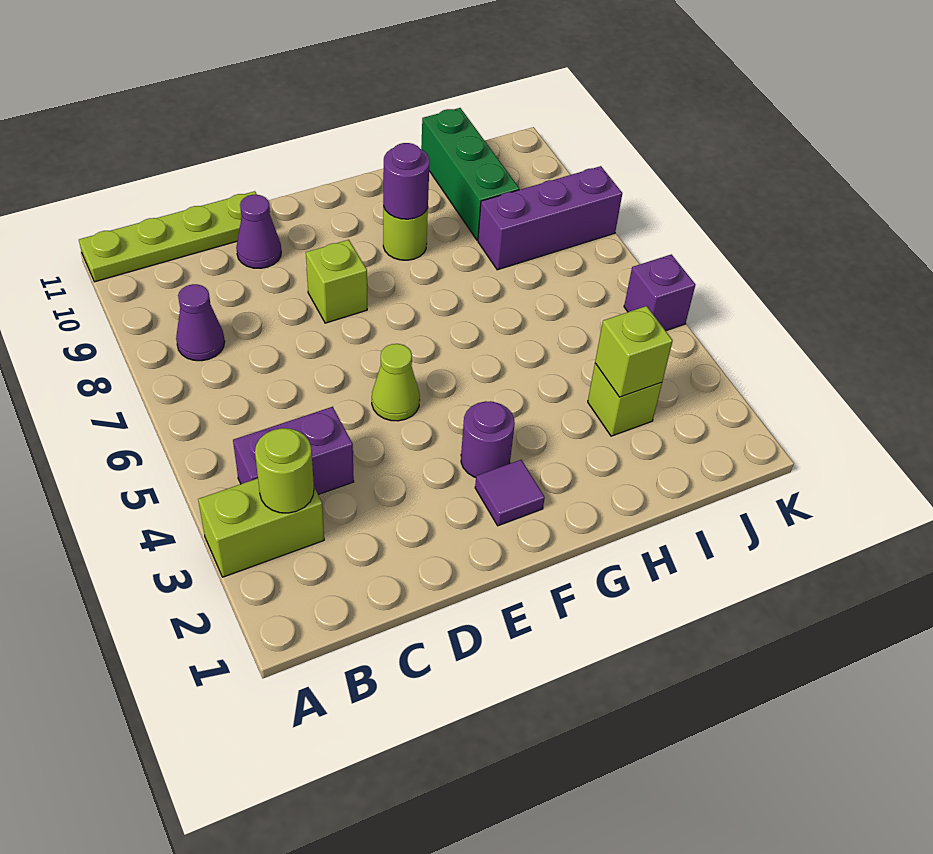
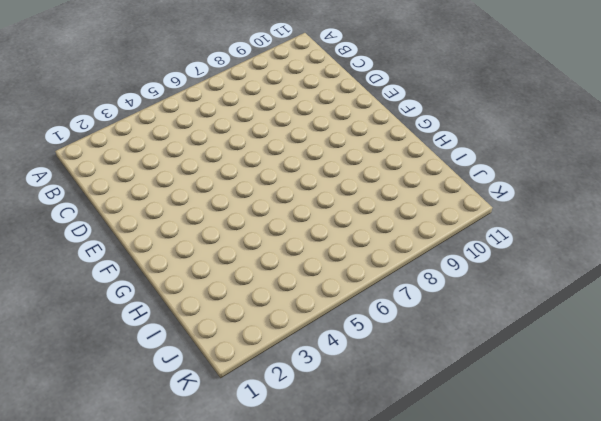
none -> lime brick A3:B3 level 1
none -> lime plate A11:D11 level 1
none -> purple brick B4:C4 level 1

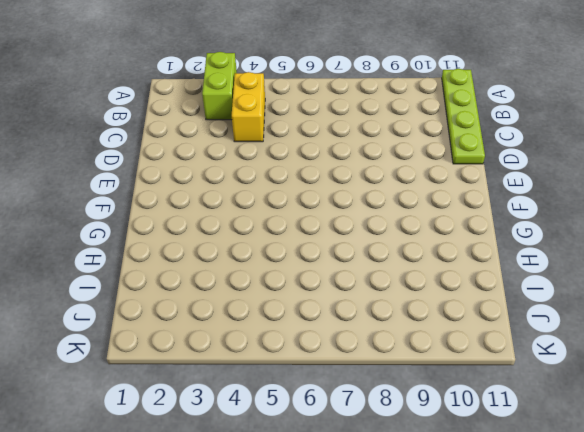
yellow brick B4:C4 level 1 -> purple brick B4:C4 level 1
none -> purple cone B8 level 1
none -> purple cone D10 level 1
none -> lime cone E5 level 1

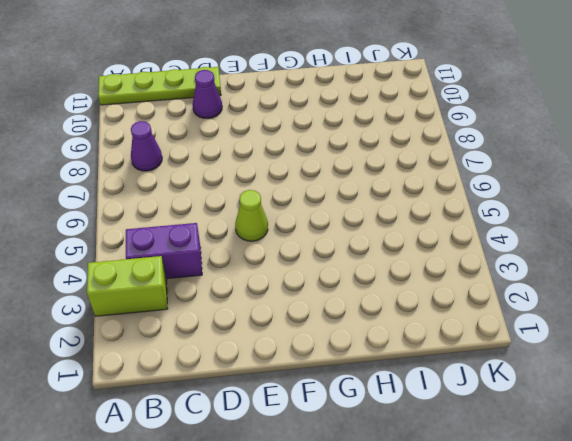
none -> lime brick E8 level 1
none -> purple tile F2 level 1
none -> purple round brick F3 level 1

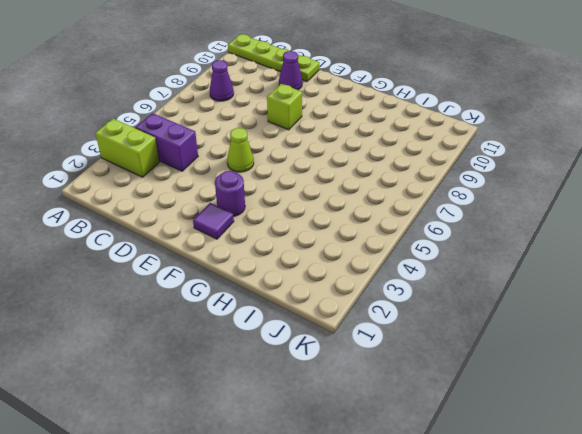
none -> lime round brick G9 level 1
none -> lime brick I3 level 1
none -> purple brick I8:K8 level 1

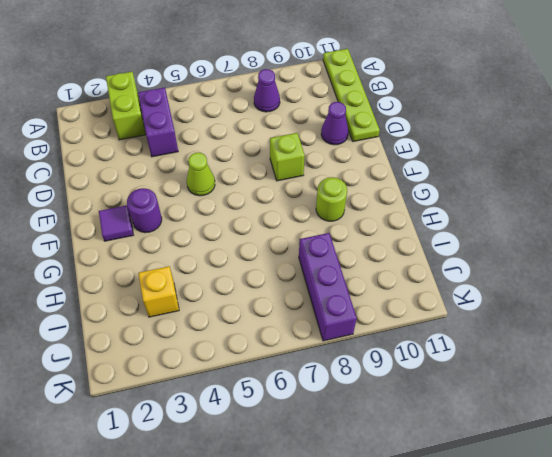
yellow brick I3 level 1 -> lime brick I3 level 1
none -> green brick I9:I11 level 1
none -> purple brick K5 level 1
none -> lime round brick B3 level 2

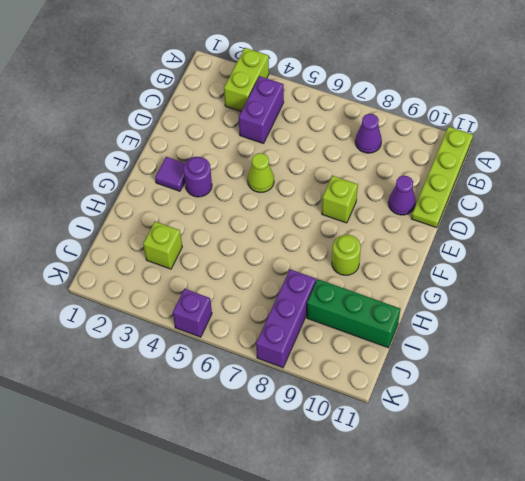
none -> lime round brick B3 level 2
none -> purple round brick G9 level 2
none -> lime brick I3 level 2

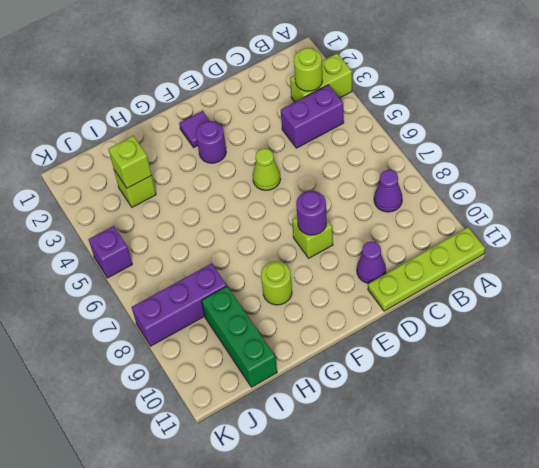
purple round brick E8 level 2 -> purple round brick G9 level 2

